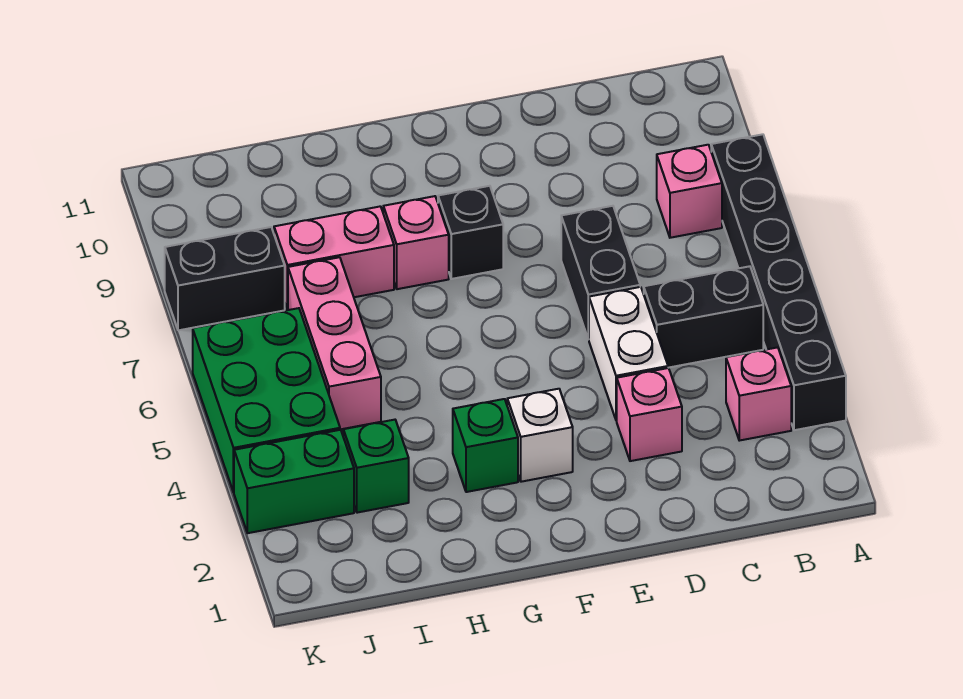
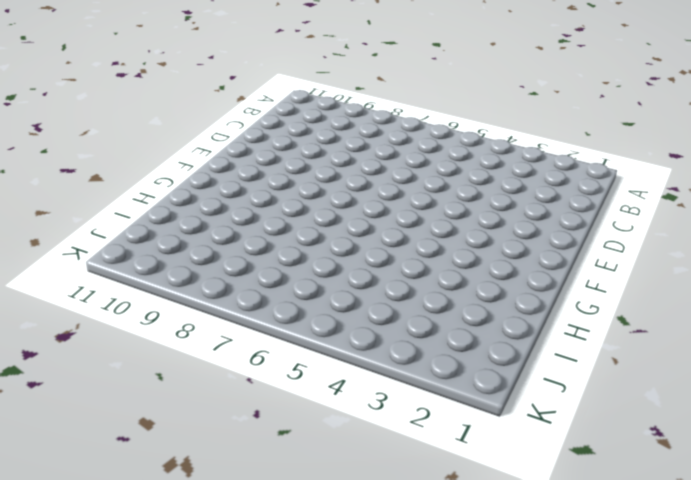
none -> black brick A3:A8 level 1
none -> pink brick B3 level 1
none -> black brick B5:C5 level 1

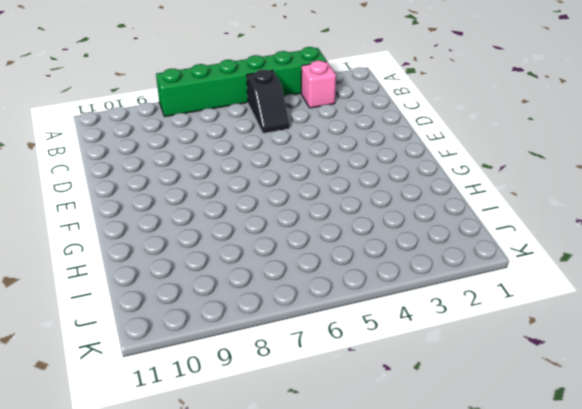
green brick A3:A8 level 1 -> black brick A3:A8 level 1
black slope B5:C5 level 1 top B -> black brick B5:C5 level 1
none -> pink brick B8 level 1
none -> pink brick D3 level 1
none -> white brick D4:D5 level 1

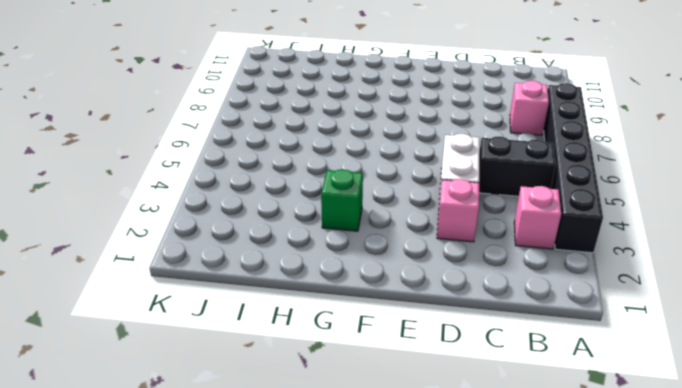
none -> black brick D6:D7 level 1
none -> white brick F3 level 1
none -> black brick F8 level 1

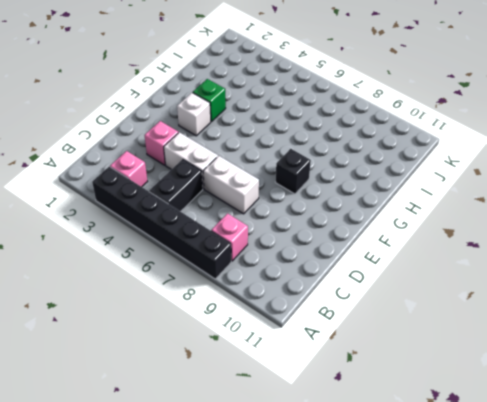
white brick D6:D7 level 1 -> black brick D6:D7 level 1
none -> pink brick G8 level 1
none -> pink brick H8:I8 level 1
none -> green brick I3 level 1

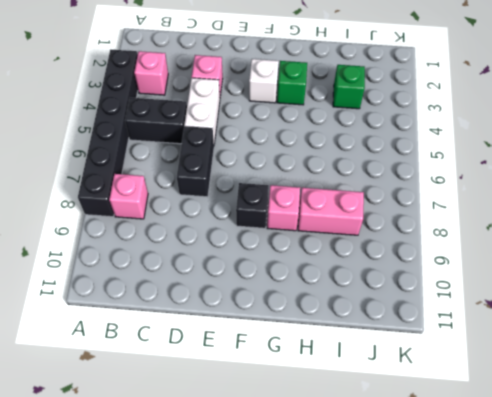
none -> pink brick I5:I7 level 1
none -> green brick J3:K3 level 1
none -> green brick J4:K6 level 1

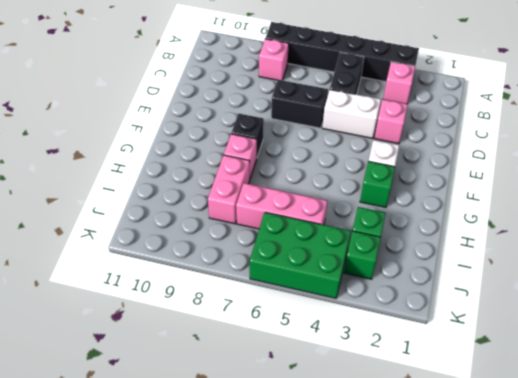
green brick J3 level 1 -> green brick J3:K3 level 1
none -> black brick J8:K8 level 1

